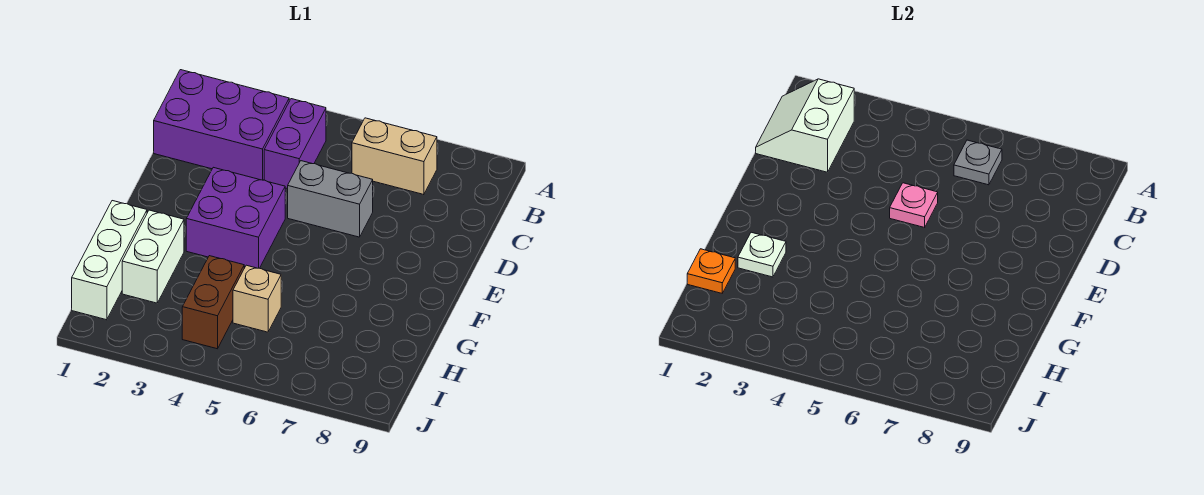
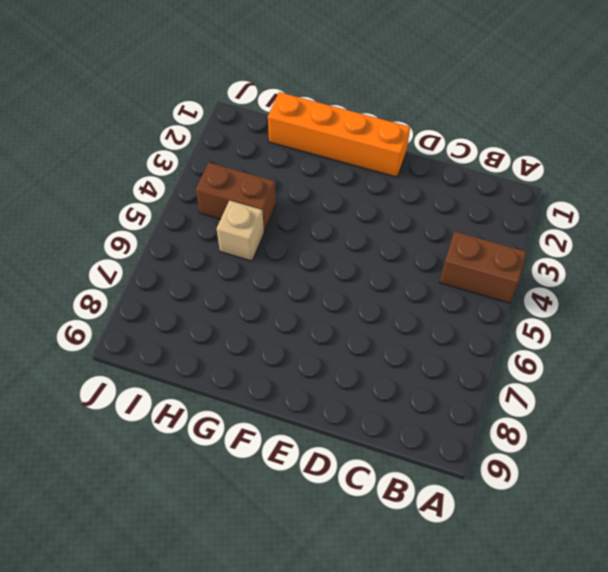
brown brick A4:B4 level 1 -> purple brick B4:C4 level 1
orange brick E1:H1 level 1 -> white brick G1:I1 level 1
none -> purple brick B1:C3 level 1
none -> tan brick B6:B7 level 1
none -> grey brick D5:D6 level 1

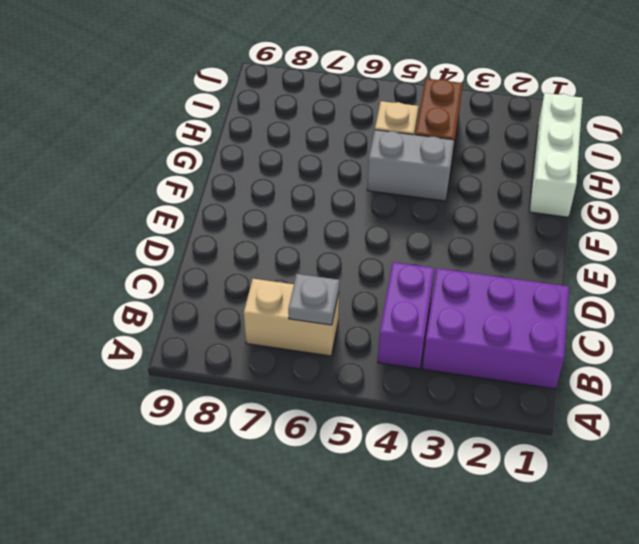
grey brick G4:G5 level 1 -> grey brick D5:D6 level 1
none -> purple brick E3:F4 level 1
none -> white brick G2:H2 level 1
none -> white slope B1:C2 level 2 top 2

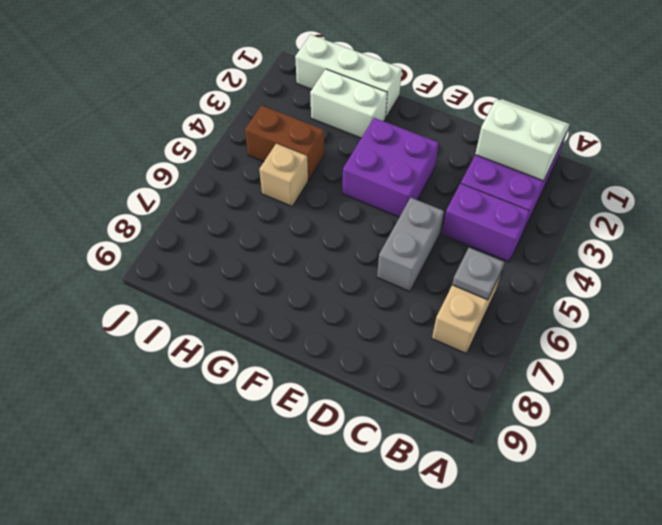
none -> pink plate D5 level 2
none -> white plate G2 level 2
none -> orange plate H1 level 2

